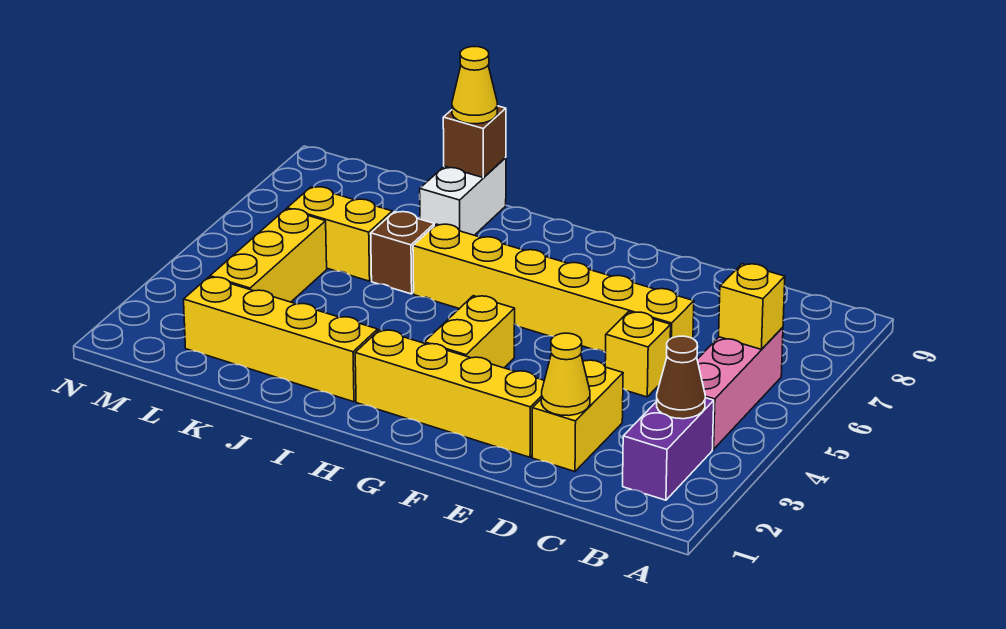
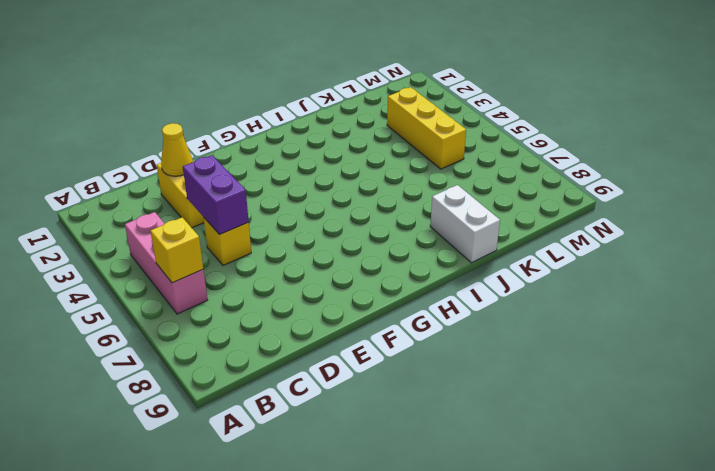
purple brick D4:D5 level 2 -> purple brick B2:B3 level 1
none -> yellow brick D6:I6 level 1
none -> yellow brick E2:H2 level 1
none -> yellow brick G3:G4 level 1

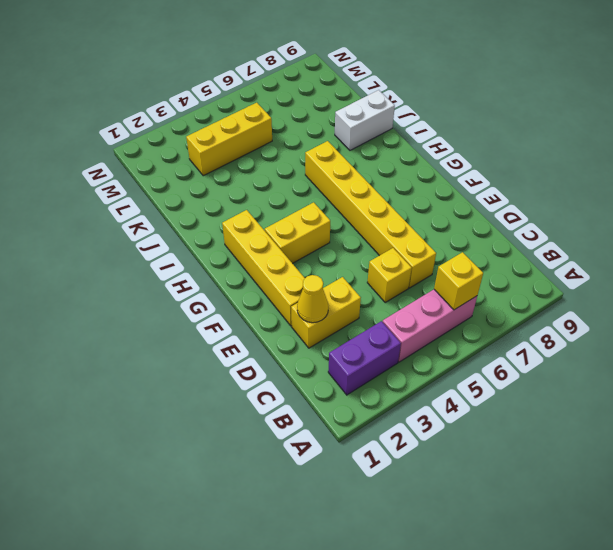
none -> yellow brick I2:L2 level 1
none -> brown brick J6 level 1
none -> yellow brick K6:L6 level 1

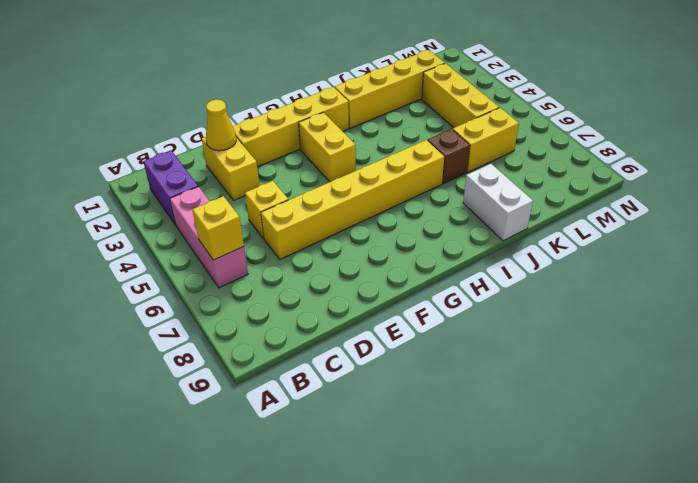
none -> brown cone B3 level 2
none -> brown brick J9 level 2
none -> yellow cone J9 level 3

